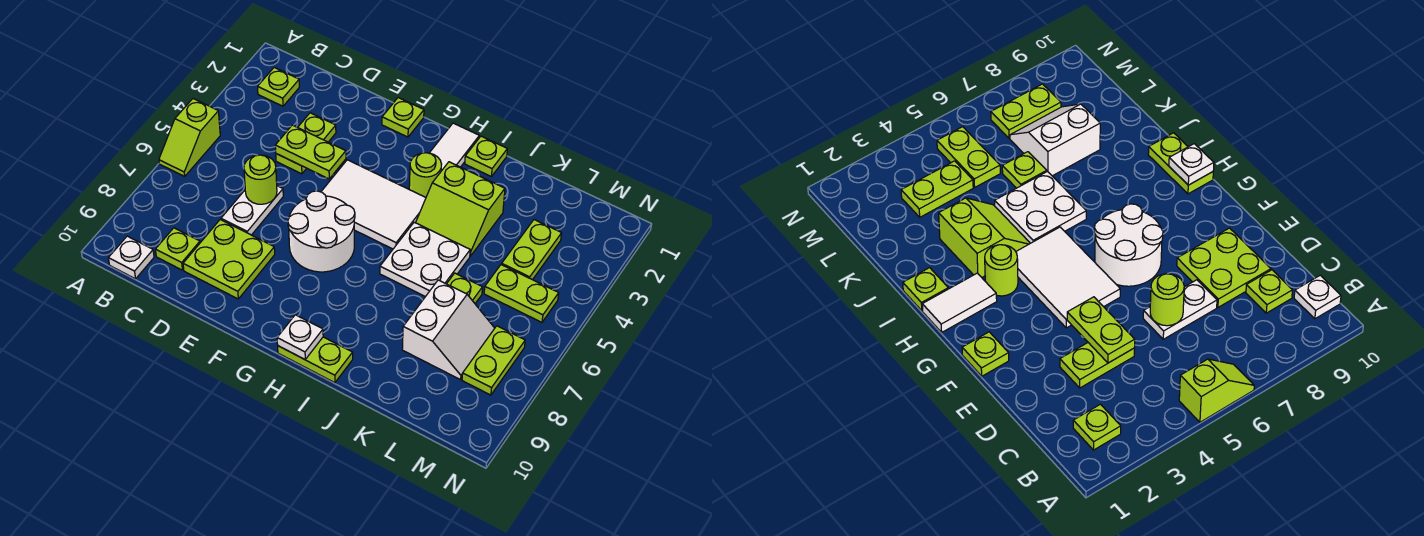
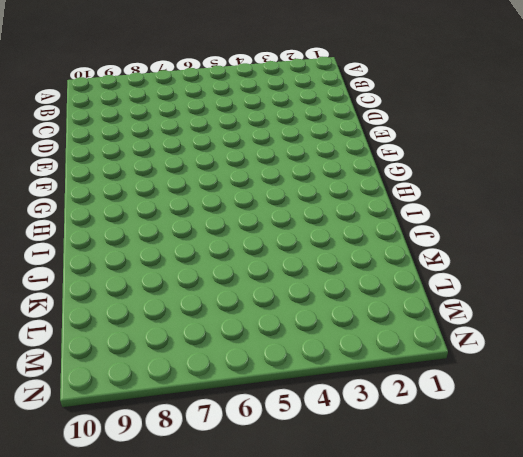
none -> lime slope A5:A6 level 1 top 5
none -> lime plate B2 level 1
none -> white plate B10 level 1

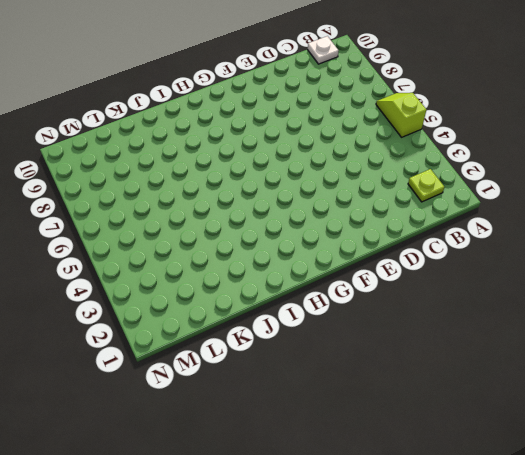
none -> lime plate C9 level 1
none -> lime plate D3:D4 level 1
none -> white plate D6:D7 level 1

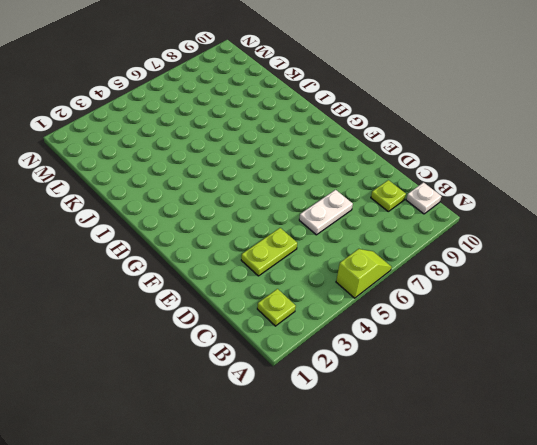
none -> lime plate D8:E9 level 1
none -> lime plate F1 level 1
none -> white tile F4:H5 level 1

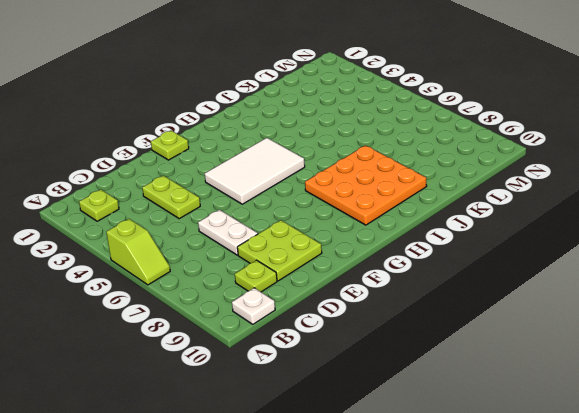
orange plate H7:J9 level 1 -> none
none -> white round brick F6:G7 level 1
none -> white tile H1:H2 level 1
none -> lime round brick H3 level 1

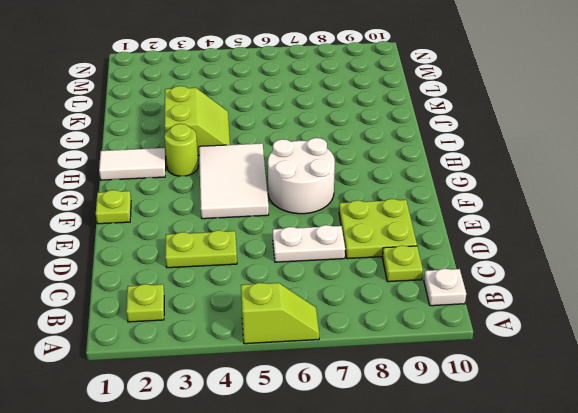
none -> lime plate H10:I10 level 1
none -> lime plate I1 level 1
none -> white plate I5:J6 level 1

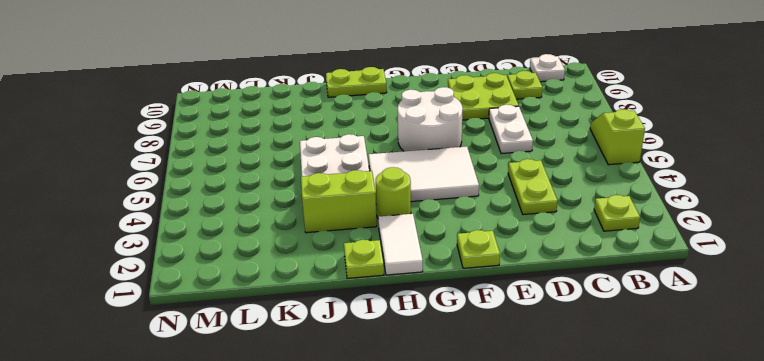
none -> lime plate K6 level 1
none -> white slope K7:L8 level 1 top K
none -> lime plate L3:L4 level 1

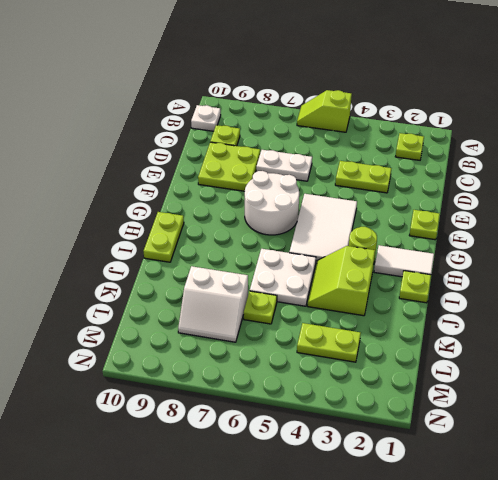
none -> lime plate L5:M5 level 1
none -> lime plate M7:M8 level 1
none -> lime plate D4:E4 level 2

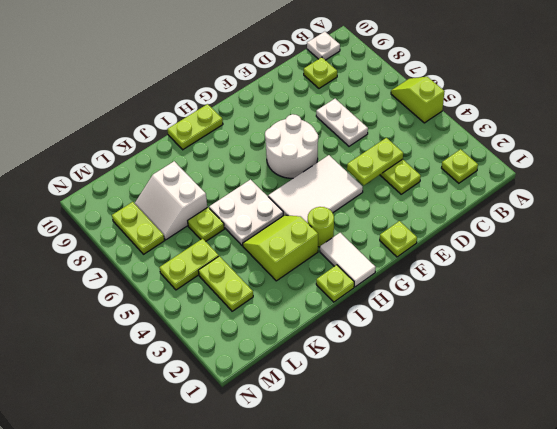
none -> lime plate D8:E9 level 1
none -> lime round brick D6 level 2
none -> white plate H10 level 2

